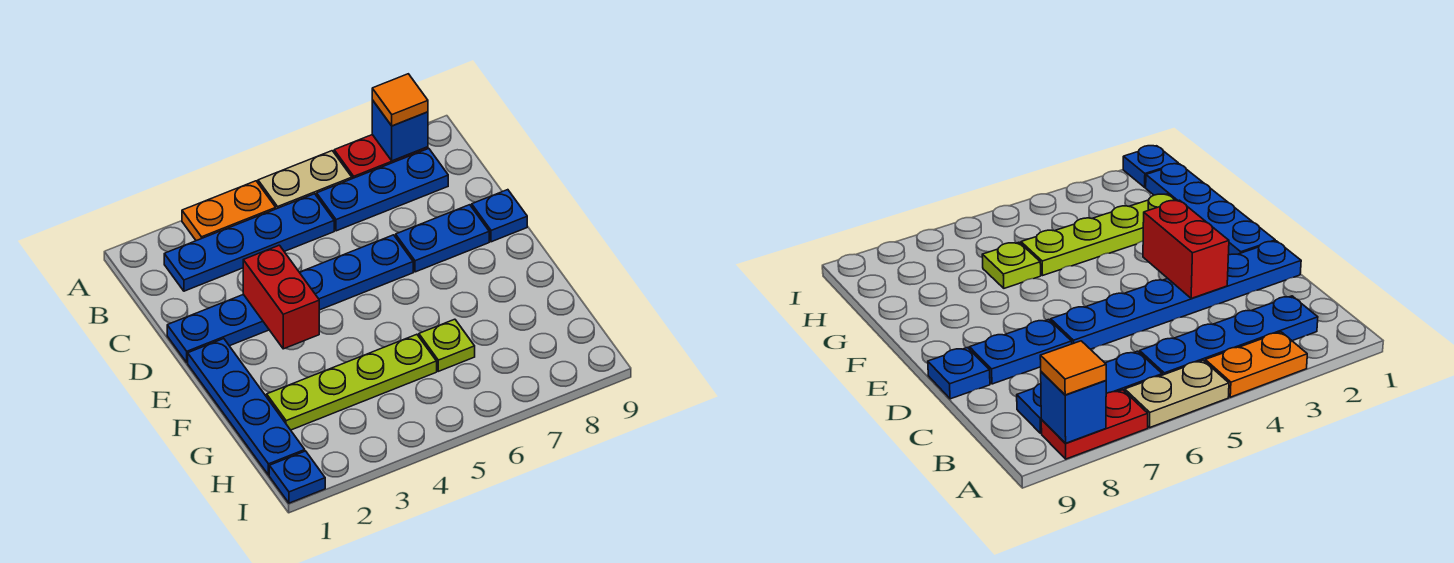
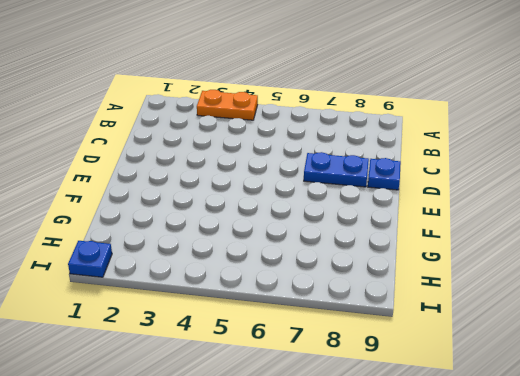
none -> tan plate A5:A6 level 1
none -> red plate A7:A8 level 1
none -> blue plate B2:B5 level 1

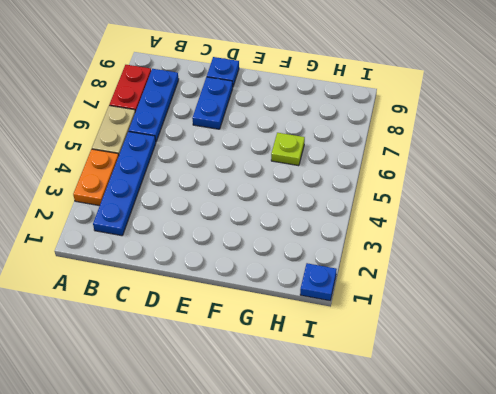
none -> blue plate D1:D6 level 1
none -> blue plate E1:H1 level 1
none -> lime plate G2:G5 level 1

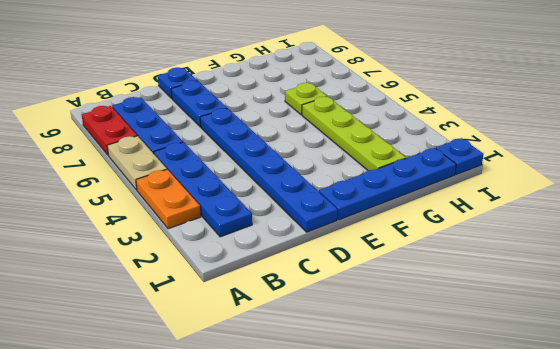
none -> blue brick A8 level 2
none -> red brick D3:E3 level 2
none -> orange tile A8 level 3

